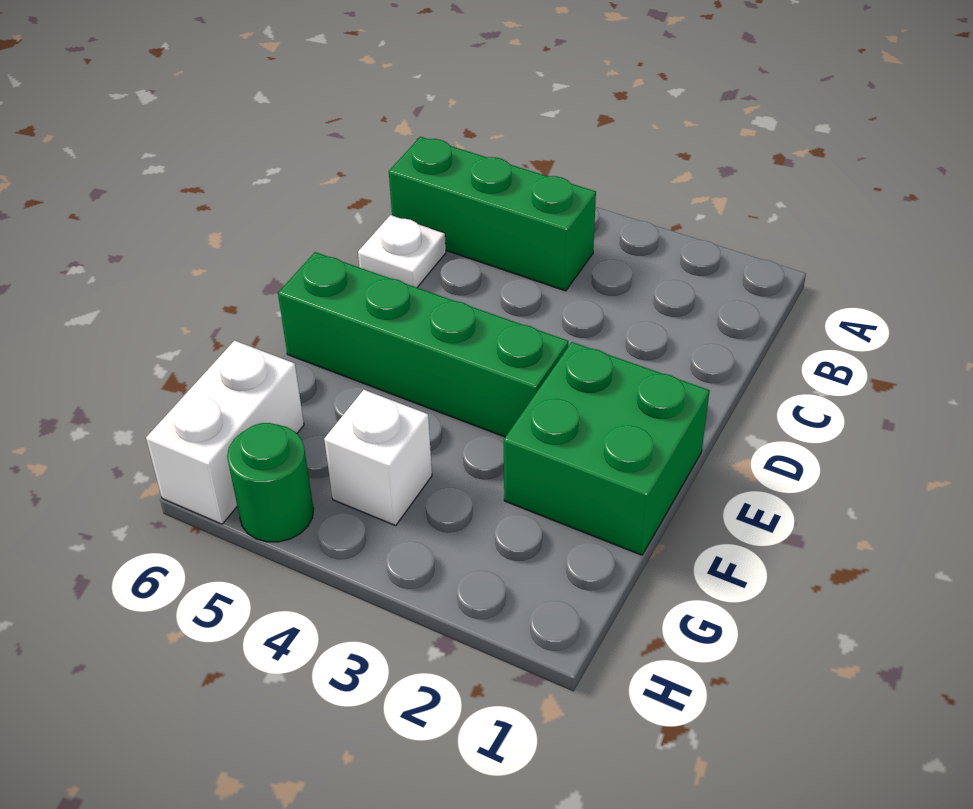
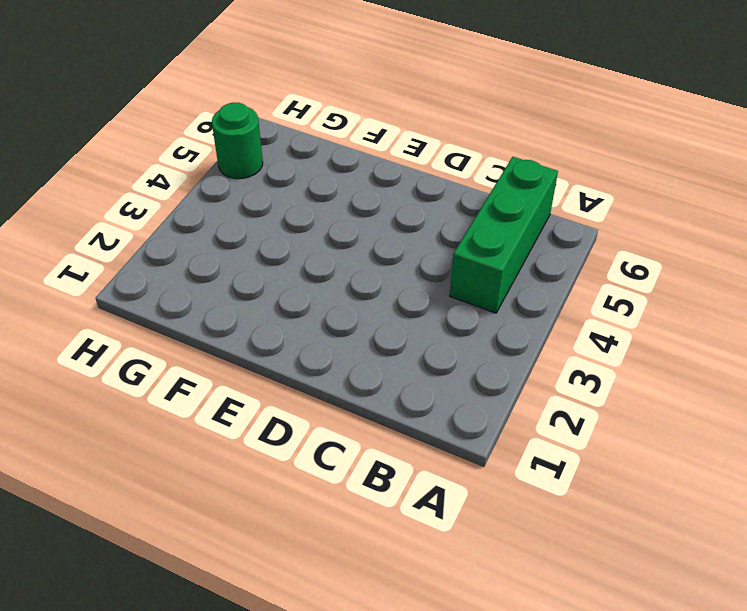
none -> white plate C6 level 1
none -> green brick E1:F2 level 1

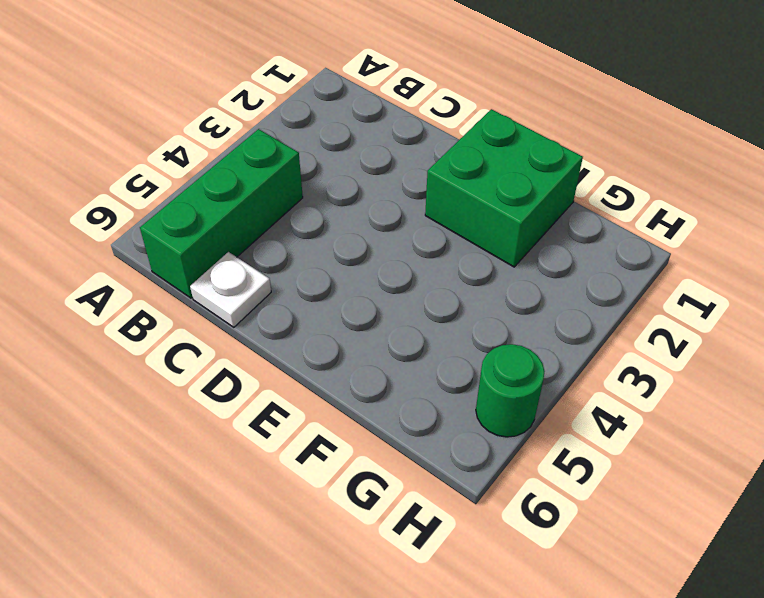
none -> green brick E3:E6 level 1
none -> white brick G4 level 1

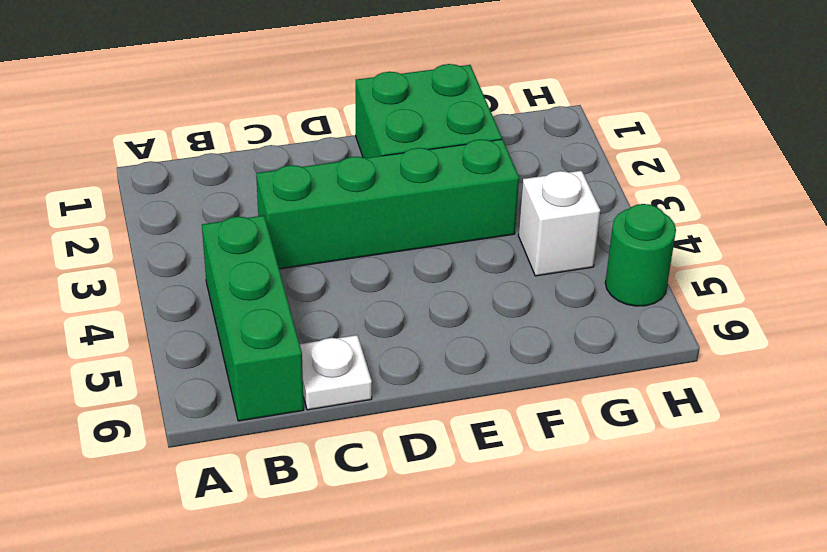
green brick C3:F3 level 1 -> green brick E3:E6 level 1
none -> white brick G6:H6 level 1

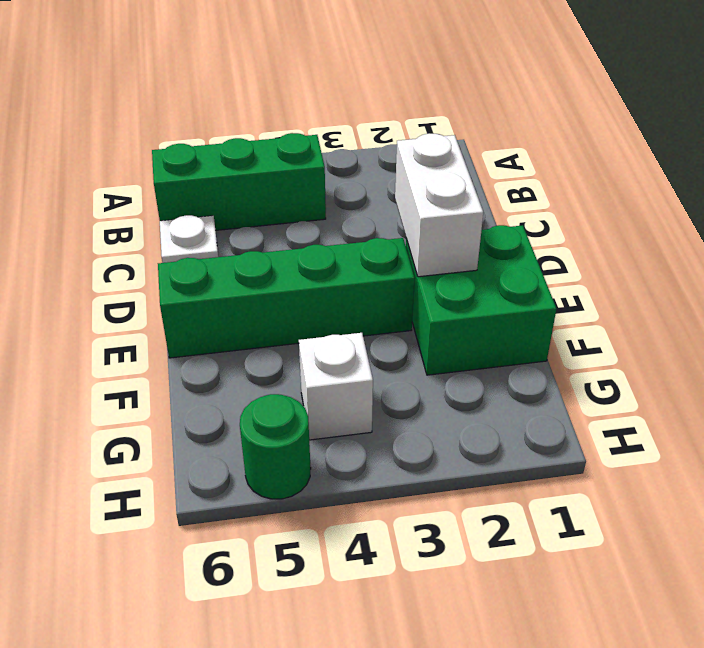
white brick D2:E2 level 2 -> white brick G6:H6 level 1

